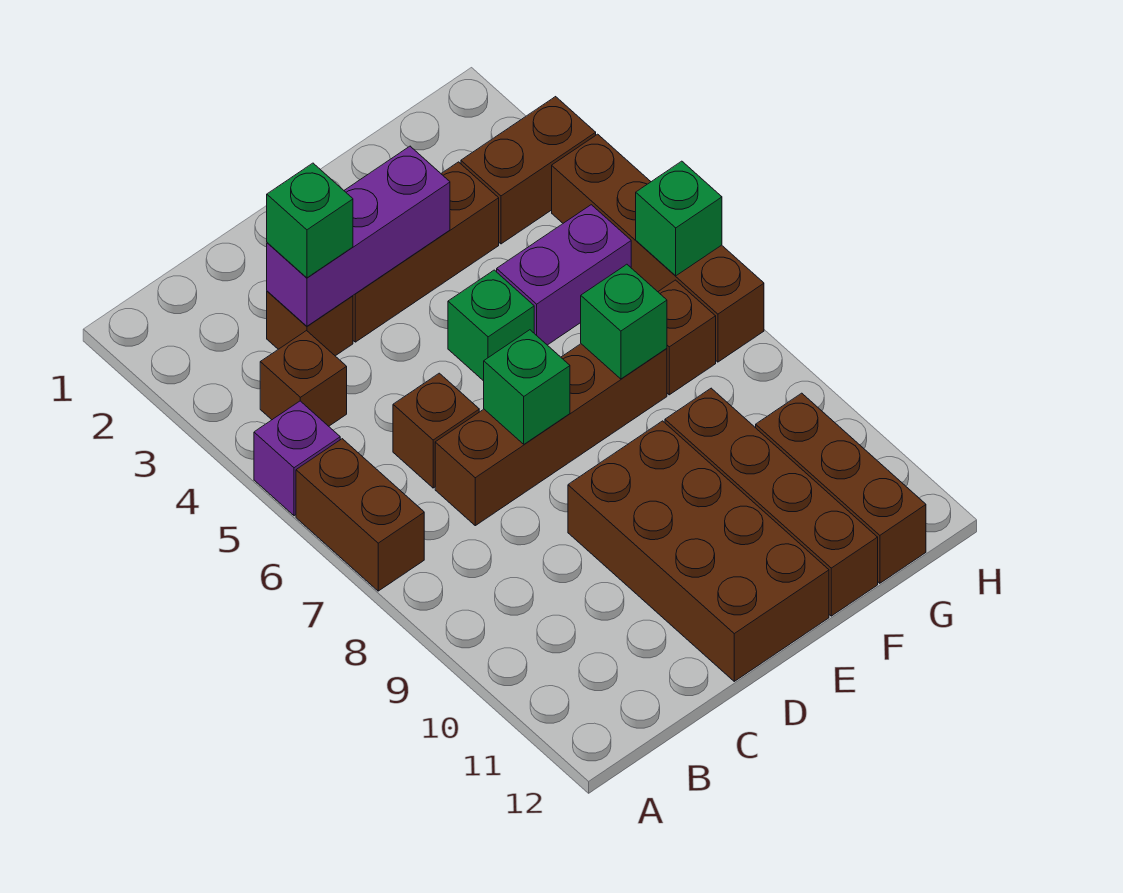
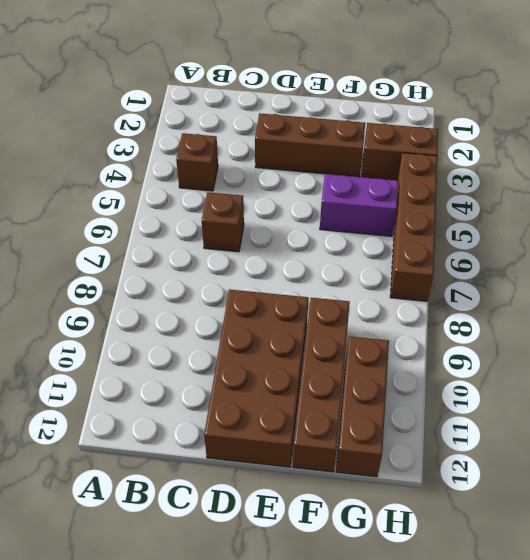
none -> purple brick A5 level 1
none -> brown brick A6:A7 level 1
none -> brown brick C3 level 1

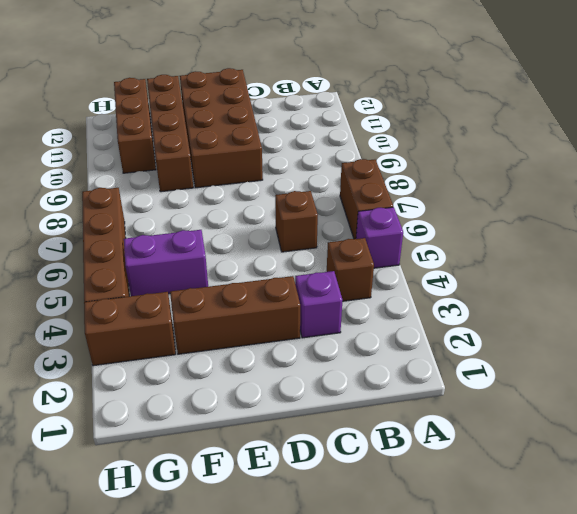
purple brick C3 level 1 -> brown brick C3 level 1
none -> brown brick C7:F7 level 1
none -> green brick E5 level 1
none -> brown brick G7 level 1

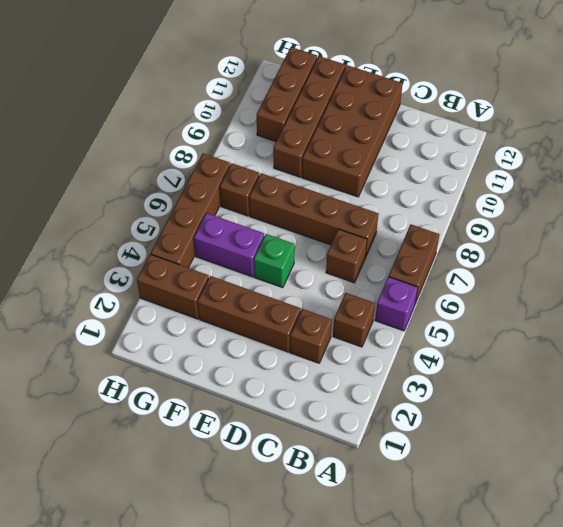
none -> purple brick C3:E3 level 2
none -> green brick D7 level 2
none -> green brick F7 level 2

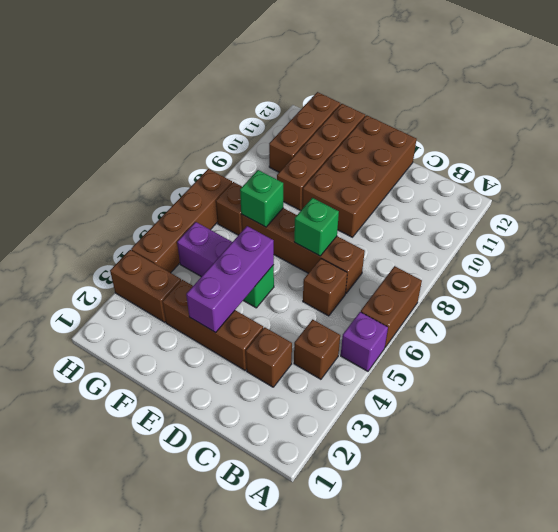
purple brick E3:E5 level 2 -> purple brick C3:E3 level 2
none -> green brick H6 level 2
none -> green brick C3 level 3

